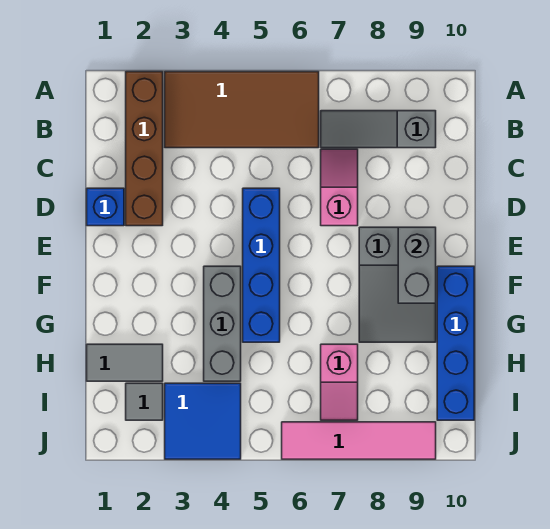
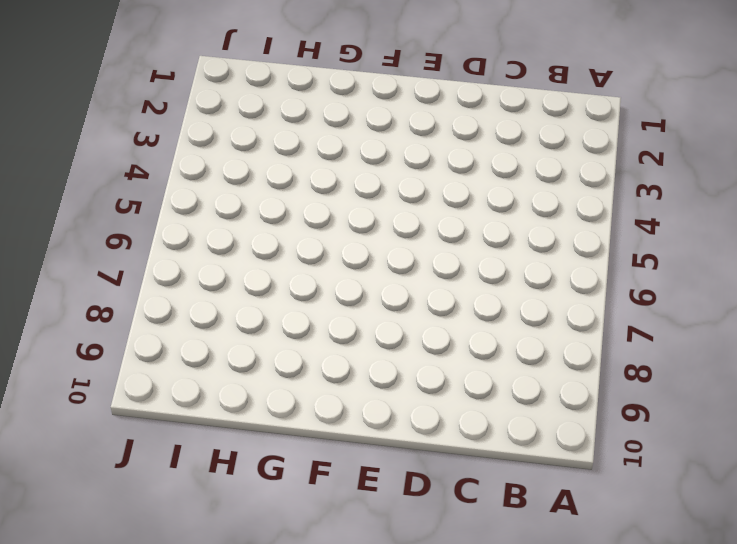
none -> brown brick A2:D2 level 1
none -> brown tile A3:B6 level 1
none -> grey slope B7:B9 level 1 top 9

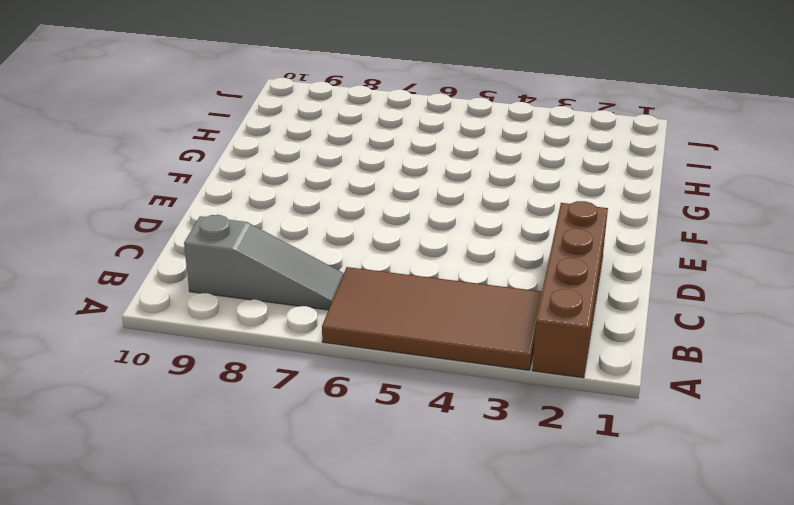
none -> pink slope C7:D7 level 1 top D
none -> blue brick D1 level 1
none -> blue brick D5:G5 level 1

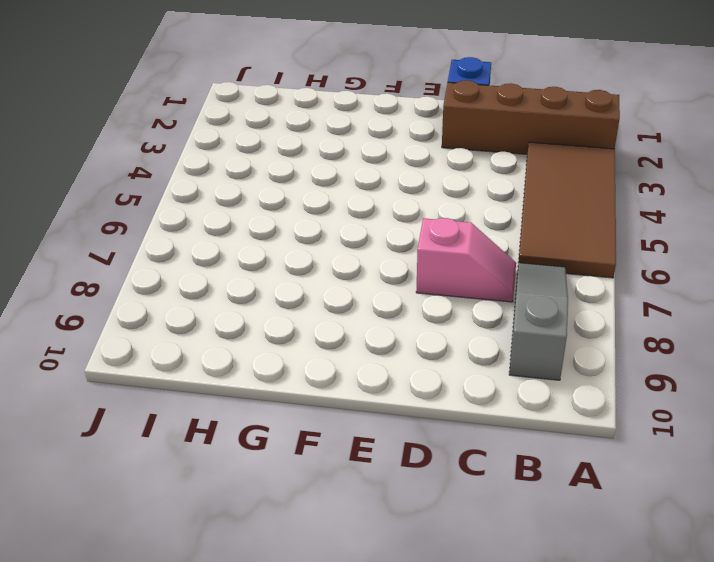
none -> blue brick D5:G5 level 1
none -> grey slope E8:G9 level 1 top E
none -> grey brick F4:H4 level 1

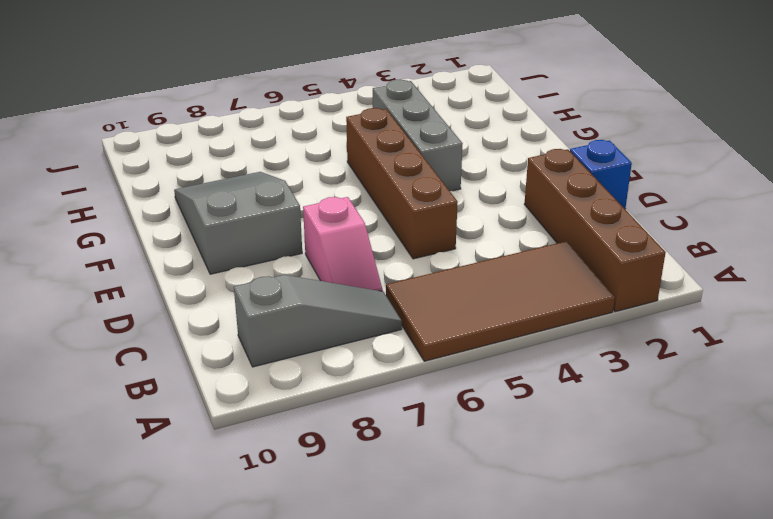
brown brick D5:G5 level 1 -> blue brick D5:G5 level 1
none -> blue brick F10:I10 level 1
none -> grey tile H1:H2 level 1
none -> pink slope H7:I7 level 1 top H

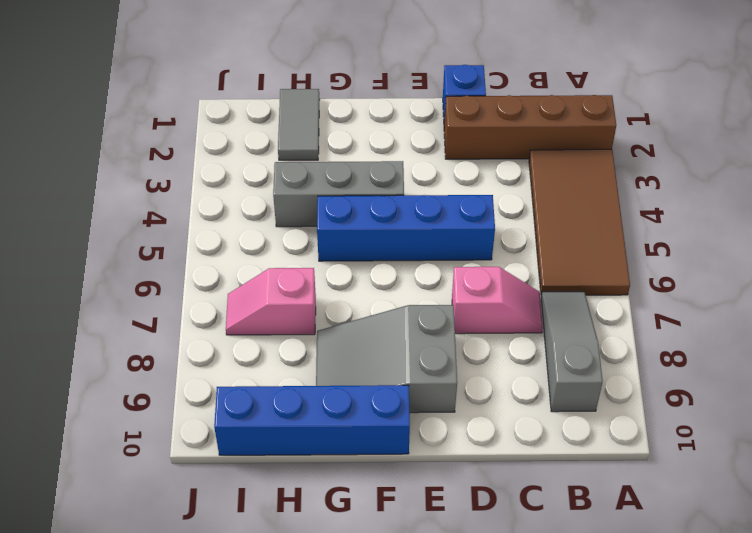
none -> grey tile I2 level 1
none -> blue tile I3:J4 level 1
none -> pink tile J6:J9 level 1

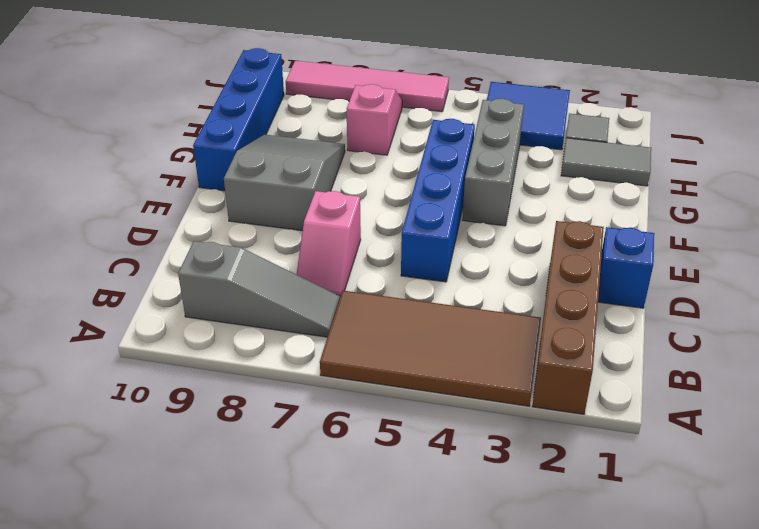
none -> grey brick E9:F9 level 2

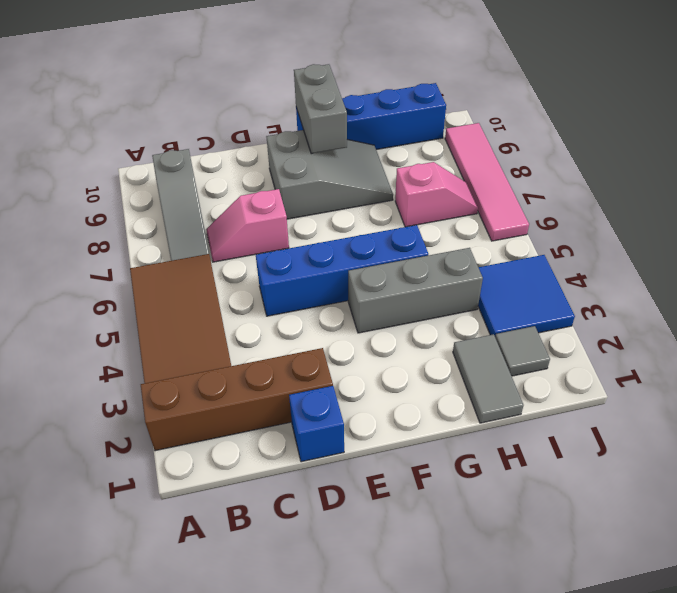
grey brick F9:F10 level 2 -> grey brick E9:F9 level 2

